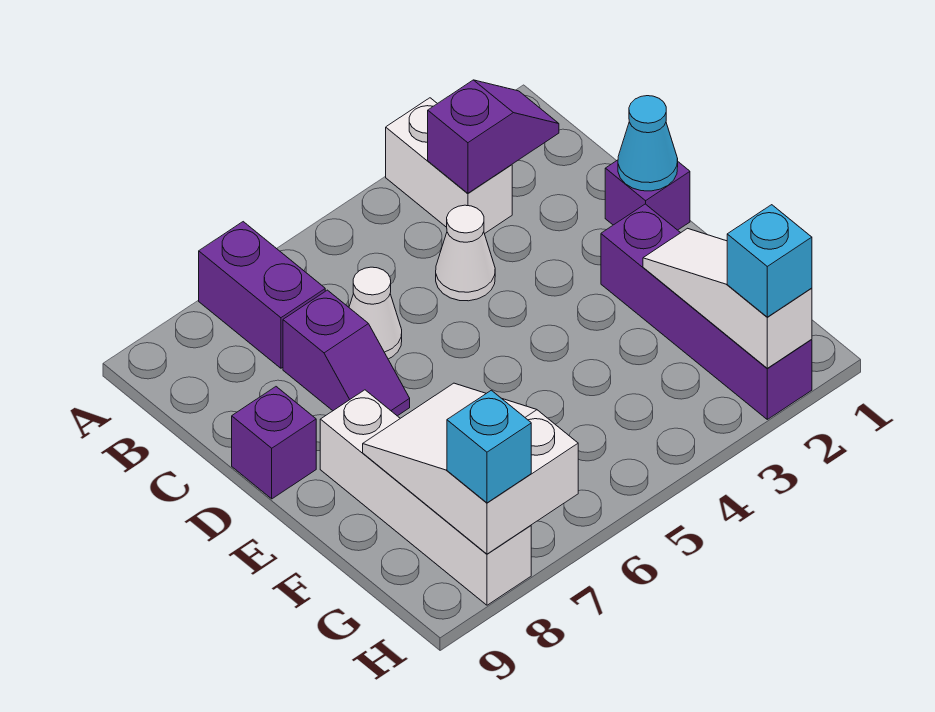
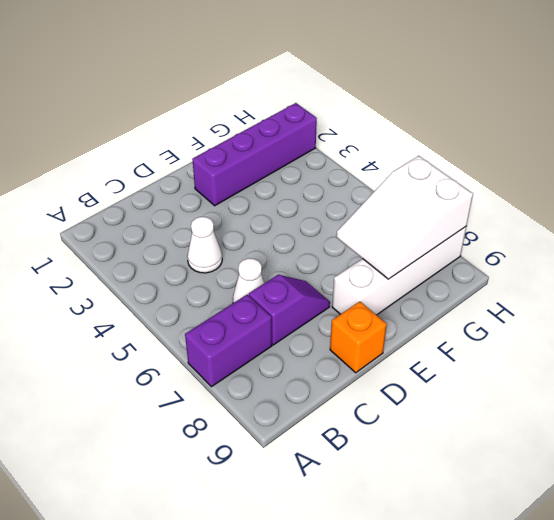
orange brick D9 level 1 -> purple brick D9 level 1
none -> white brick A3:B3 level 1
none -> purple brick D1 level 1
none -> purple slope B2:B3 level 2 top 3

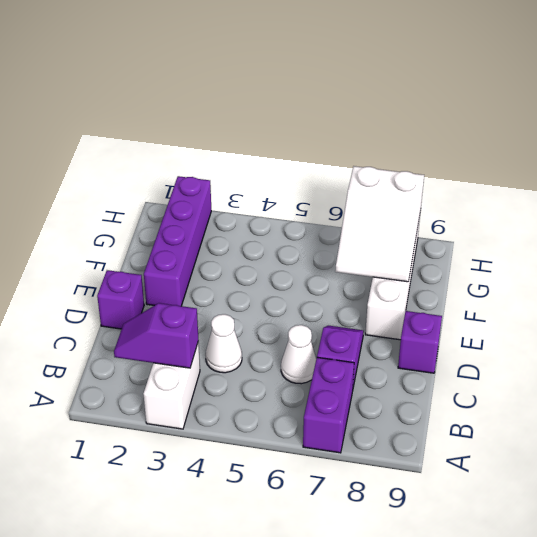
none -> cyan cone D1 level 2
none -> white slope F2:H2 level 2 top H
none -> cyan brick H2 level 3

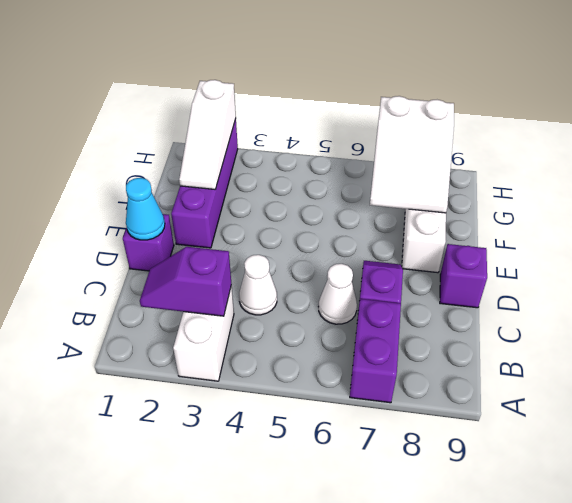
none -> cyan brick H2 level 3
none -> cyan brick H8 level 3

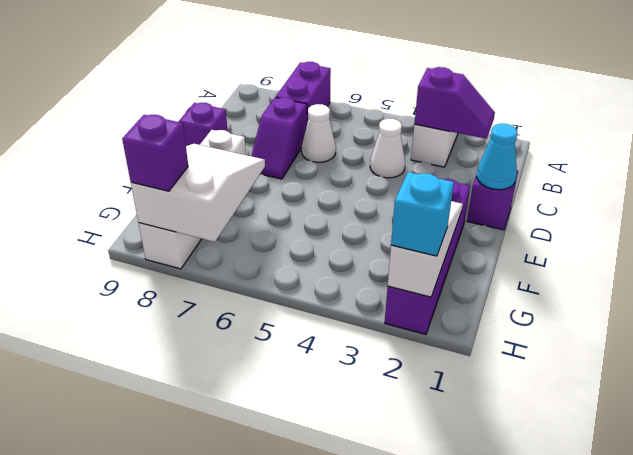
purple brick H8 level 3 -> cyan brick H8 level 3

